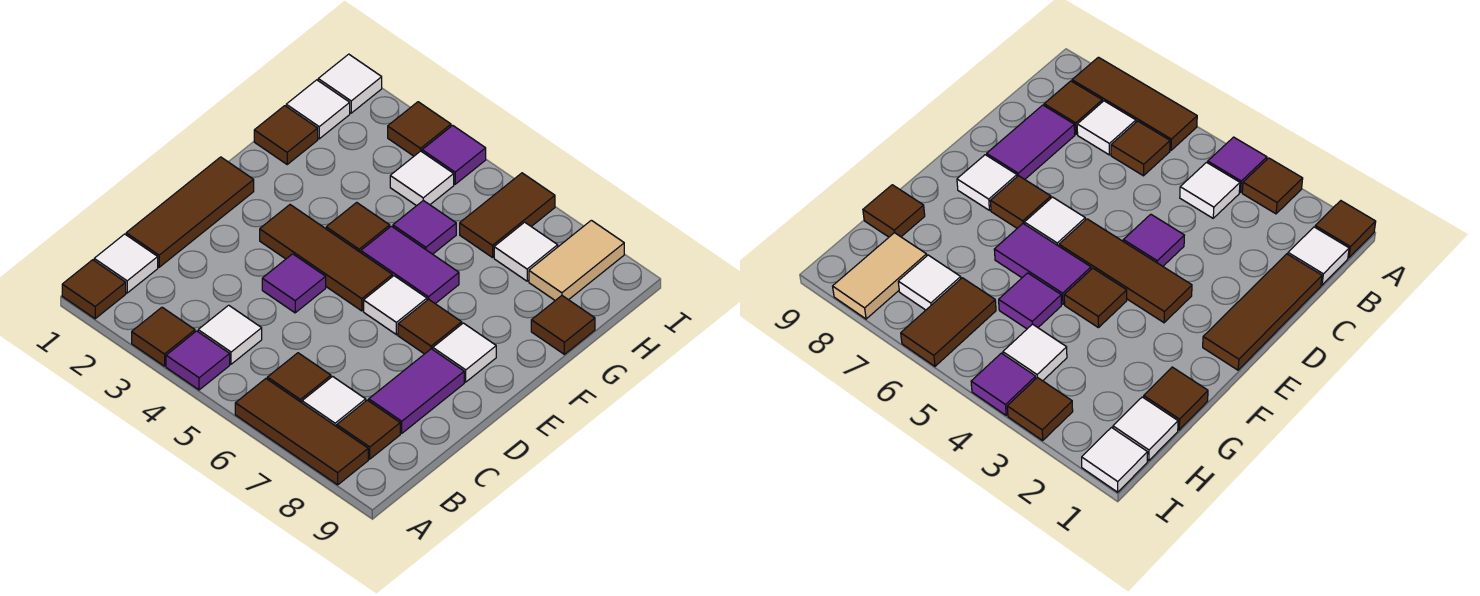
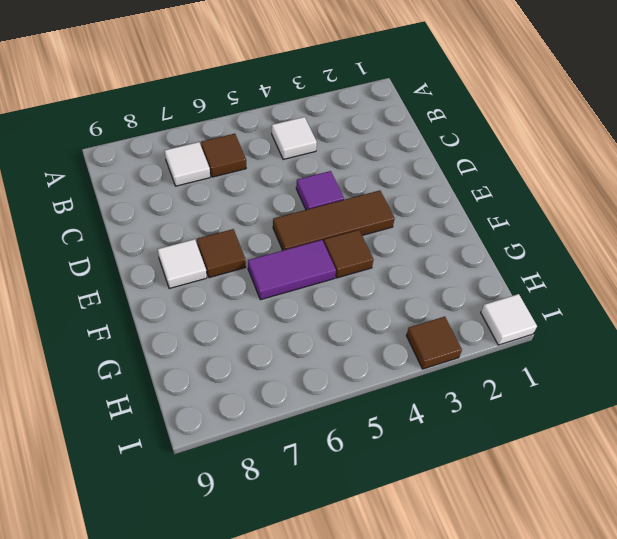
none -> brown tile A1 level 1
none -> brown tile A3 level 1
none -> purple tile A4 level 1

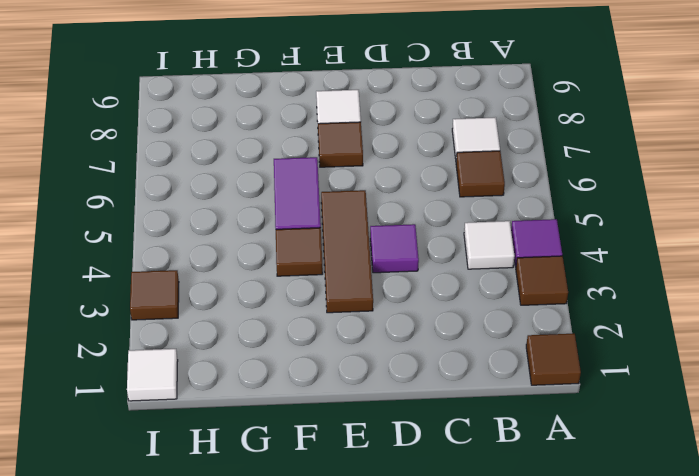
none -> brown tile A6:A8 level 1
none -> white tile B1 level 1
none -> brown tile B8 level 1

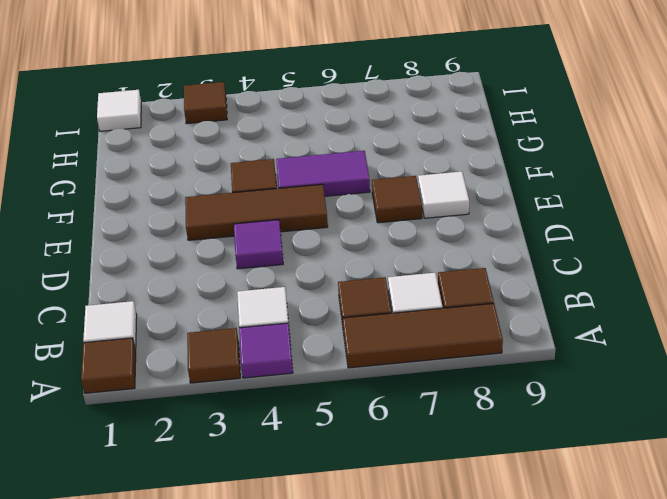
none -> brown tile C1:E1 level 1
none -> purple tile C8:D8 level 1
none -> white tile E6 level 1

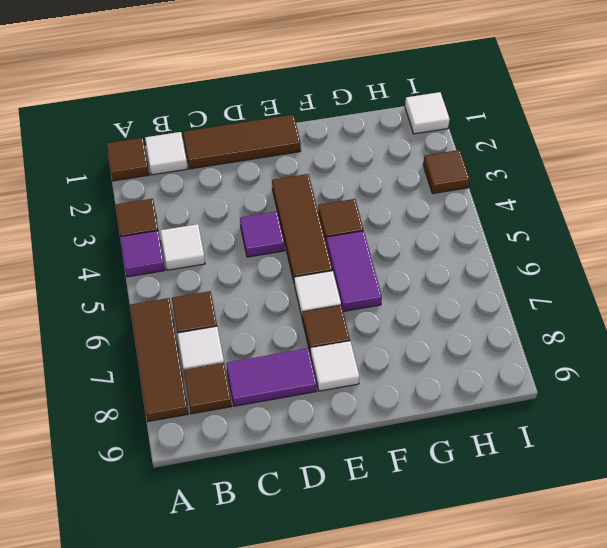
none -> brown tile G1 level 1
none -> purple tile G5 level 1
none -> brown tile G9 level 1

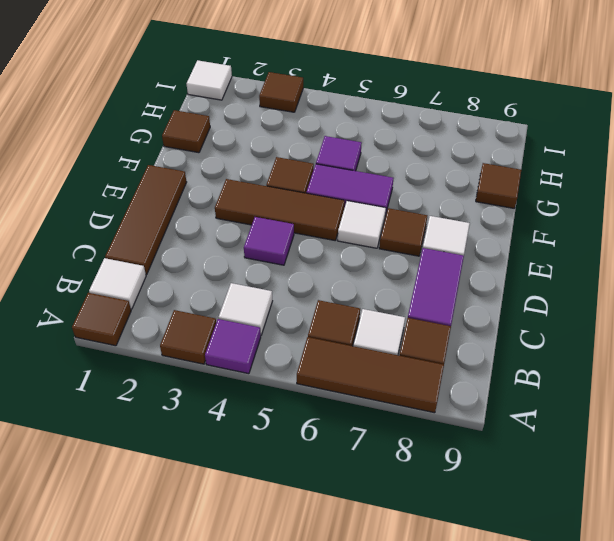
none -> white tile H1 level 1
none -> white tile H4 level 1
none -> brown tile H6:I6 level 1

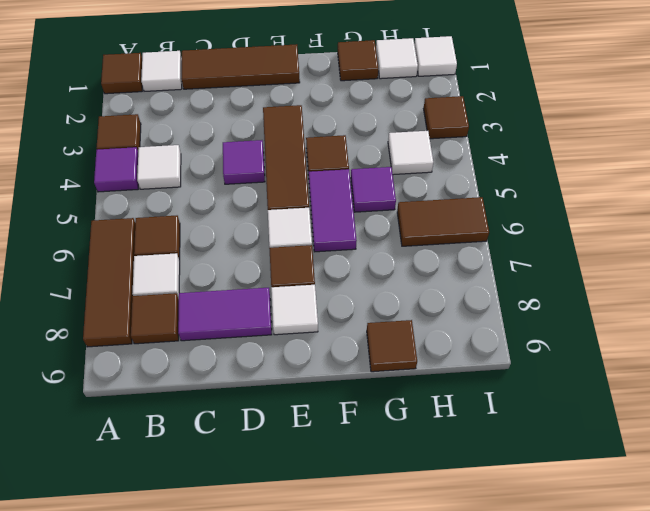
none -> white tile H7 level 1
none -> tan tile H8:I8 level 1
none -> purple tile I4 level 1

